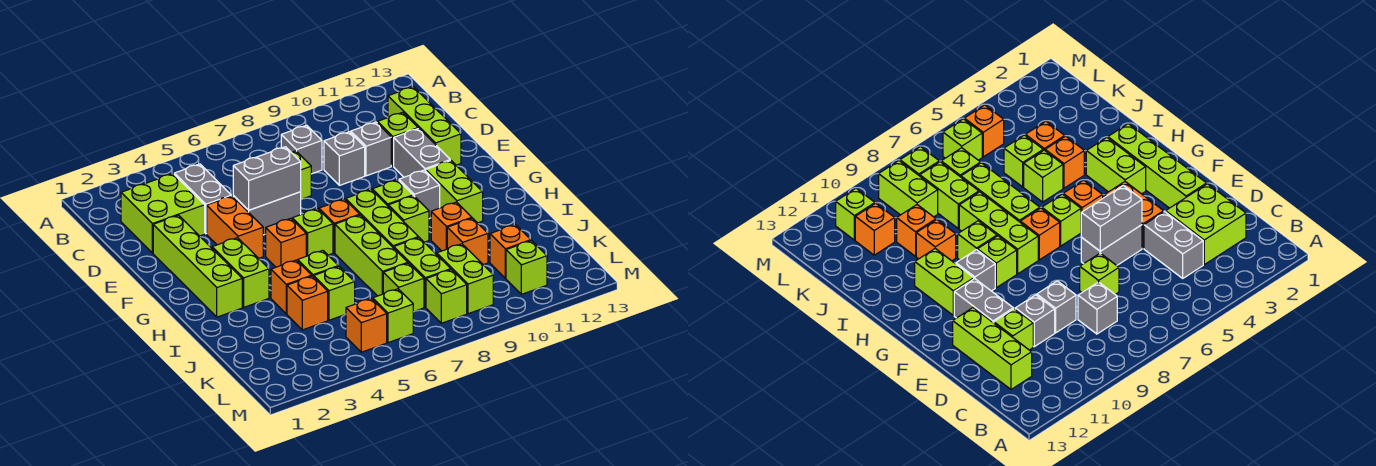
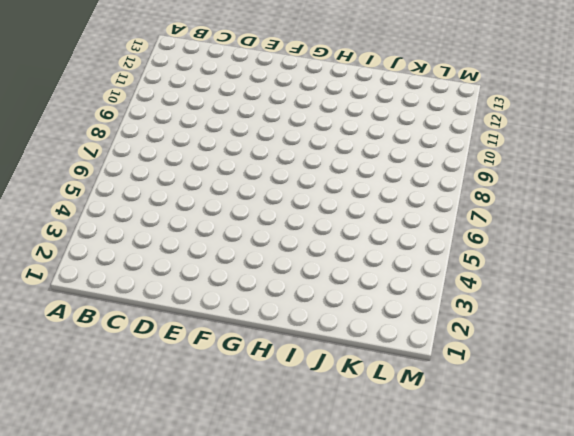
none -> lime brick C2:D3 level 1
none -> grey brick C4:D4 level 1
none -> grey brick C8 level 1
none -> lime brick C12:E12 level 1

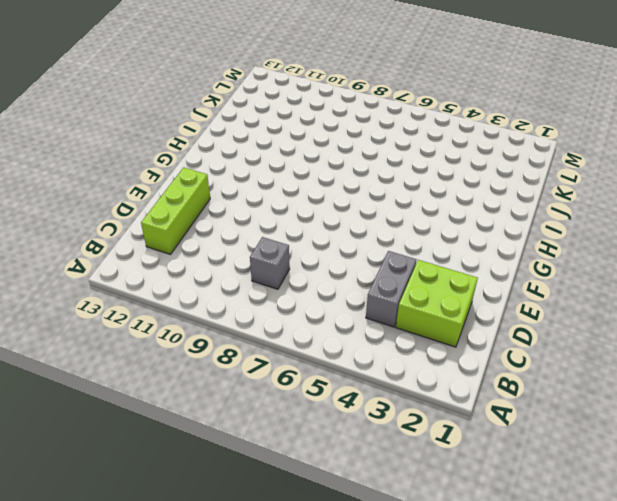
none -> lime brick D7 level 1
none -> grey brick D9 level 1
none -> grey brick D10 level 1
none -> lime brick D11 level 1

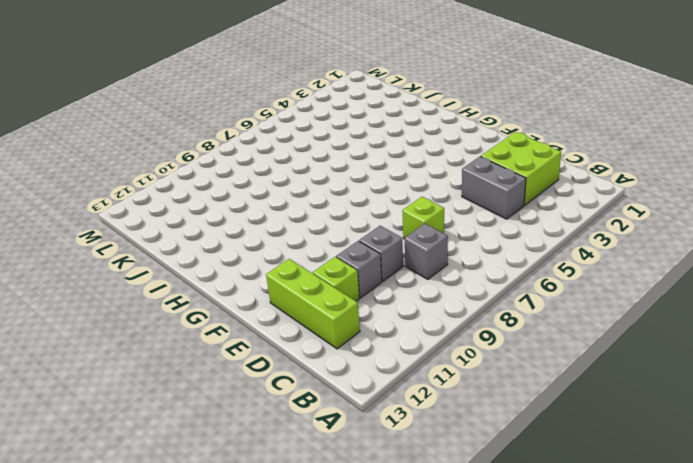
none -> lime brick E2:H2 level 1
none -> orange brick E4:F4 level 1
none -> grey brick E5:E6 level 1
none -> grey brick E11:F11 level 1

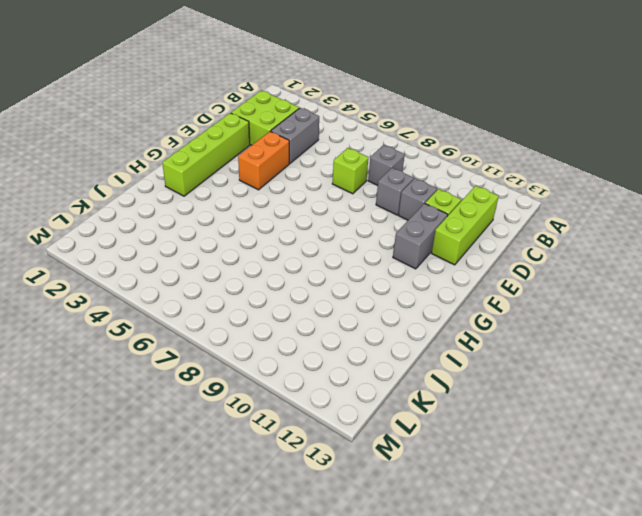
none -> grey brick E5:E6 level 1
none -> lime brick G3:H3 level 1
none -> orange brick G5 level 1
none -> lime brick G6 level 1

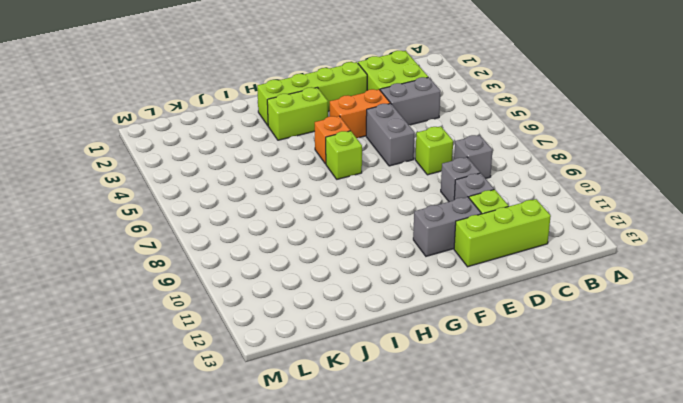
none -> orange brick G7 level 1
none -> lime brick G8:I8 level 1
none -> lime brick G9 level 1
none -> grey brick G10 level 1

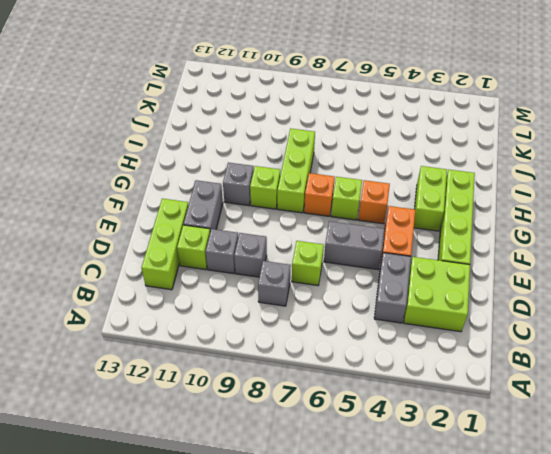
none -> lime brick G11:H11 level 1
none -> lime brick H7:J7 level 1
none -> lime brick H9 level 1
none -> orange brick I4 level 1

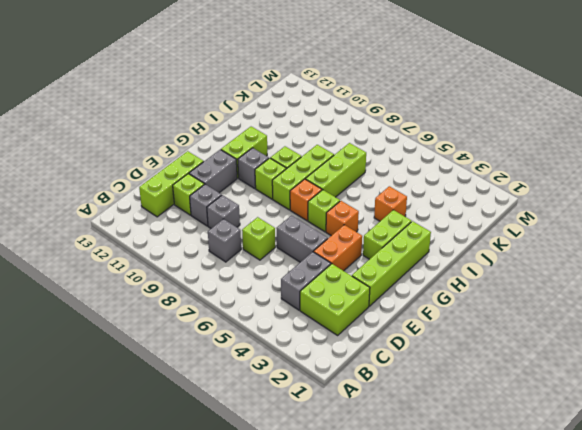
none -> lime brick I5 level 1
none -> orange brick I10 level 1
none -> orange brick J4 level 1
none -> lime brick J5 level 1

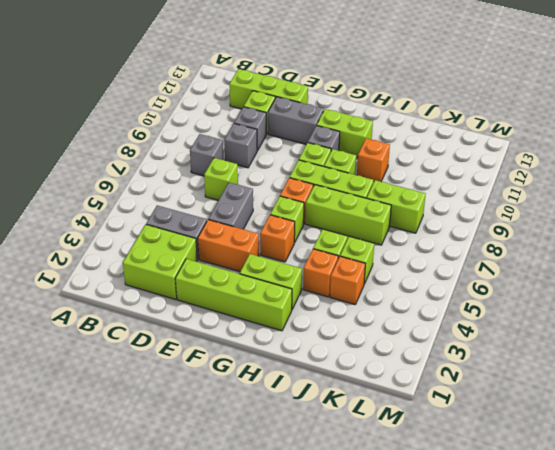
none -> orange brick J10 level 1
none -> lime brick K7 level 1
none -> lime brick K9:L9 level 1
none -> orange brick K11 level 1

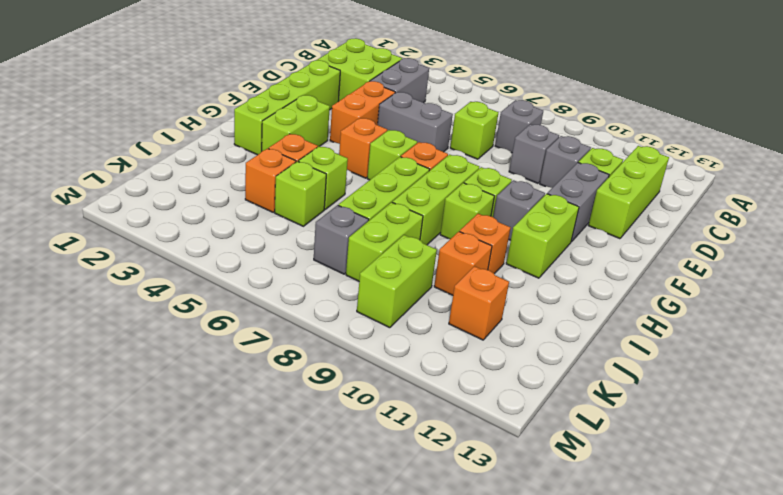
grey brick K7 level 1 -> lime brick K7 level 1
none -> orange brick L5 level 1
none -> lime brick L6 level 1
none -> lime brick L8 level 1
none -> lime brick L11 level 1

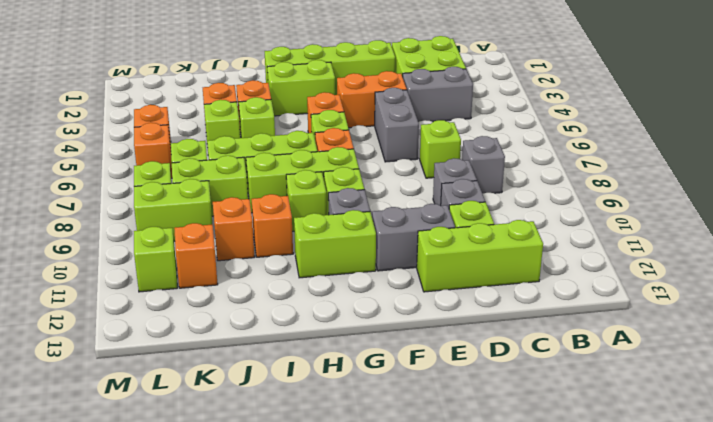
orange brick L6 level 1 -> lime brick L6 level 1
none -> grey brick E5:E6 level 2

